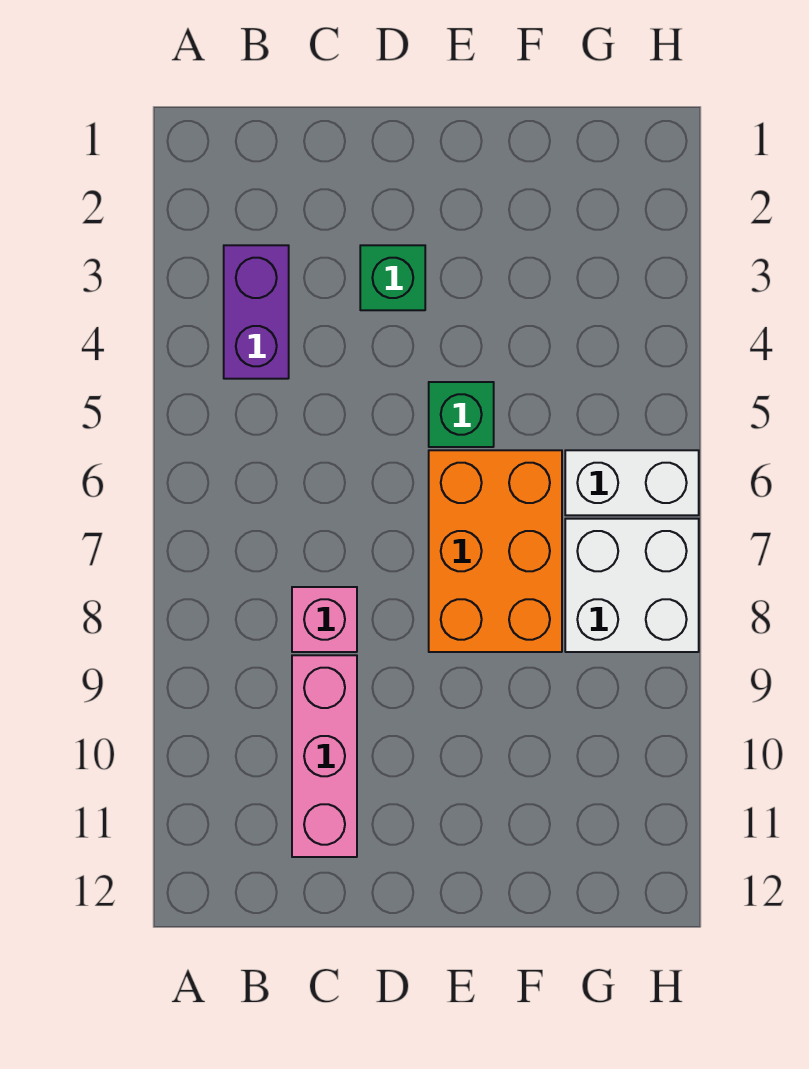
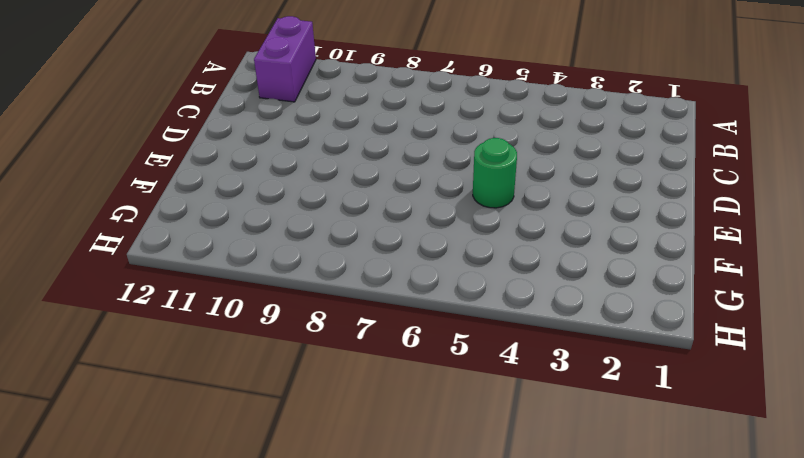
purple brick A11:B11 level 1 -> purple brick B3:B4 level 1
green round brick E5 level 1 -> green brick E5 level 1
none -> pink brick C8 level 1
none -> pink brick C9:C11 level 1

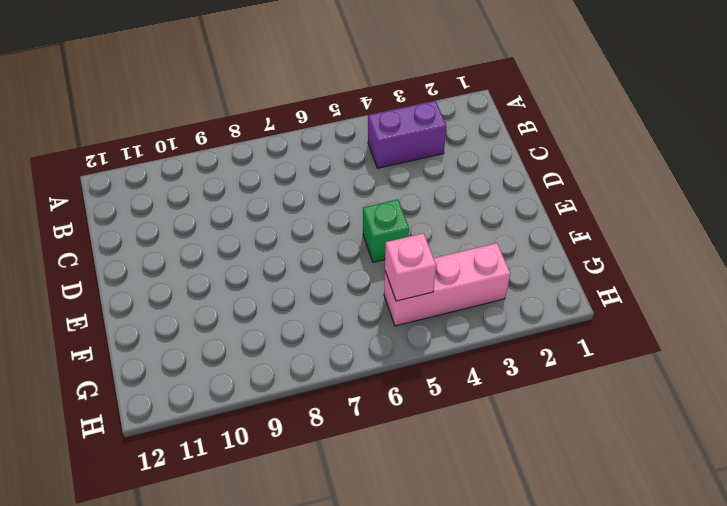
pink brick G3:G5 level 1 -> pink brick C9:C11 level 1
pink brick G5 level 2 -> pink brick C8 level 1
none -> green brick D3 level 1
none -> orange brick E6:F8 level 1

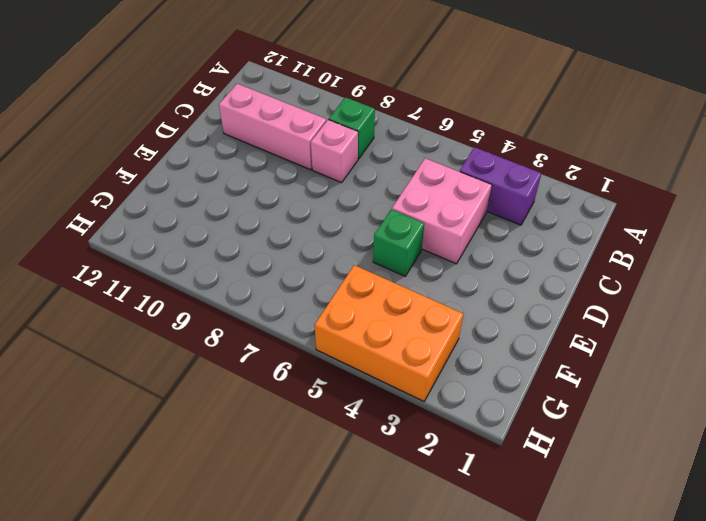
green brick B8 level 1 -> green brick D3 level 1
pink brick C4:D5 level 1 -> none
orange brick G3:H5 level 1 -> orange brick E6:F8 level 1
none -> white brick G6:H6 level 1
none -> white brick G7:H8 level 1

